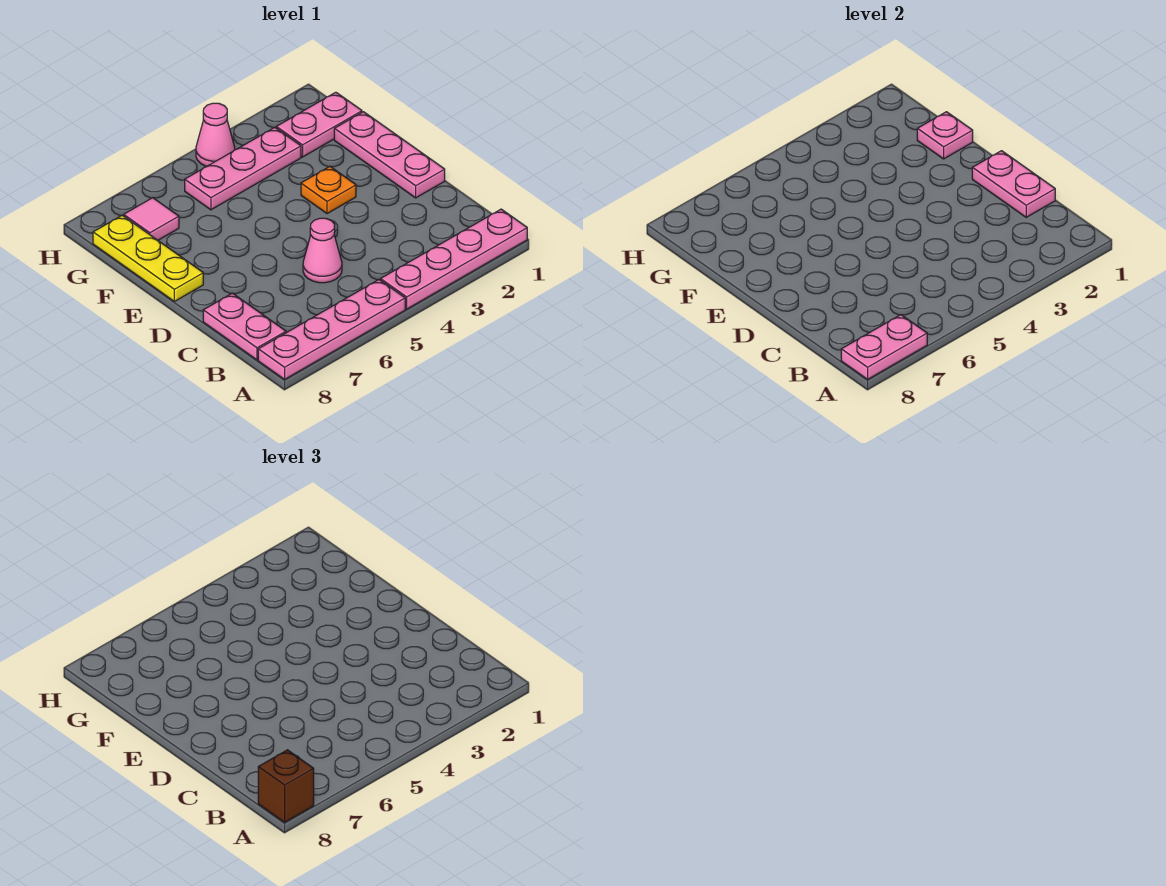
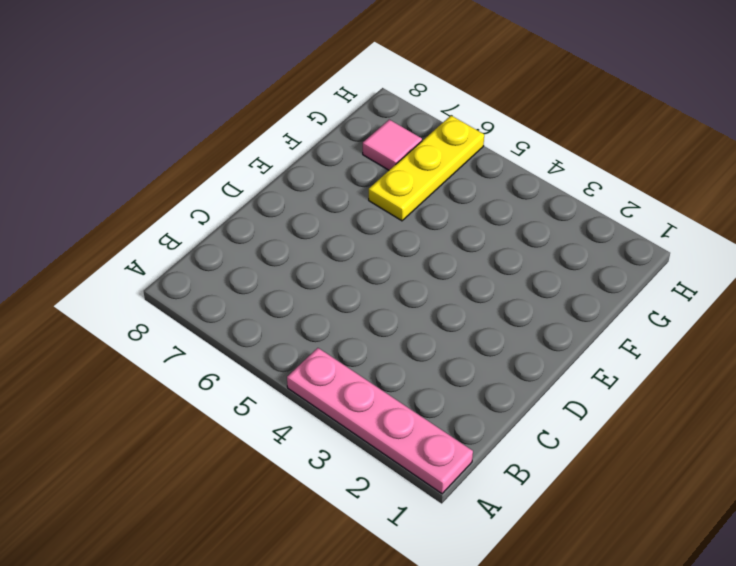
yellow plate F6:H6 level 1 -> yellow plate E8:G8 level 1
none -> pink plate A5:A8 level 1
none -> pink plate B8:C8 level 1
none -> pink cone C5 level 1

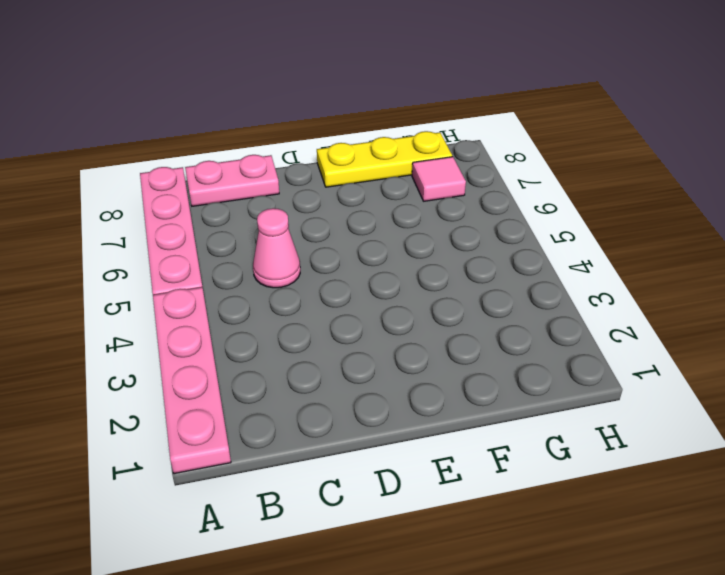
none -> pink plate D1:F1 level 1
none -> orange plate E3 level 1
none -> pink plate G1:G2 level 1

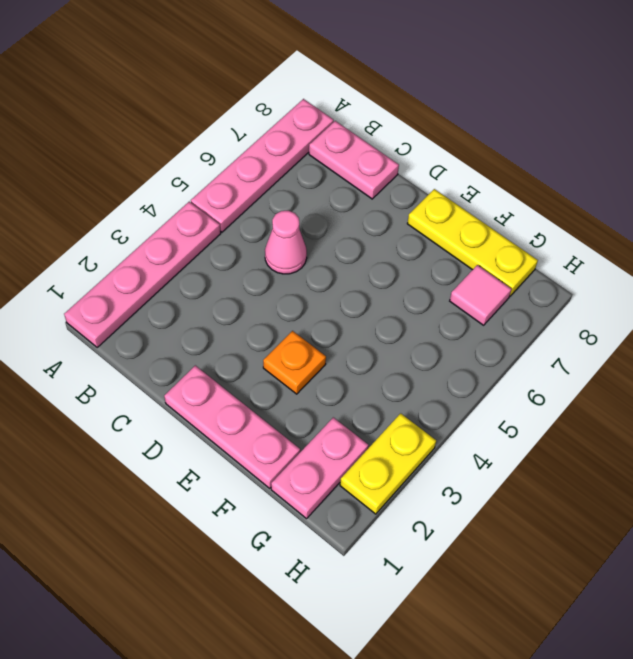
yellow plate H2:H3 level 1 -> none
none -> pink plate G3:G5 level 1
none -> pink cone H4 level 1
none -> pink plate A7:A8 level 2

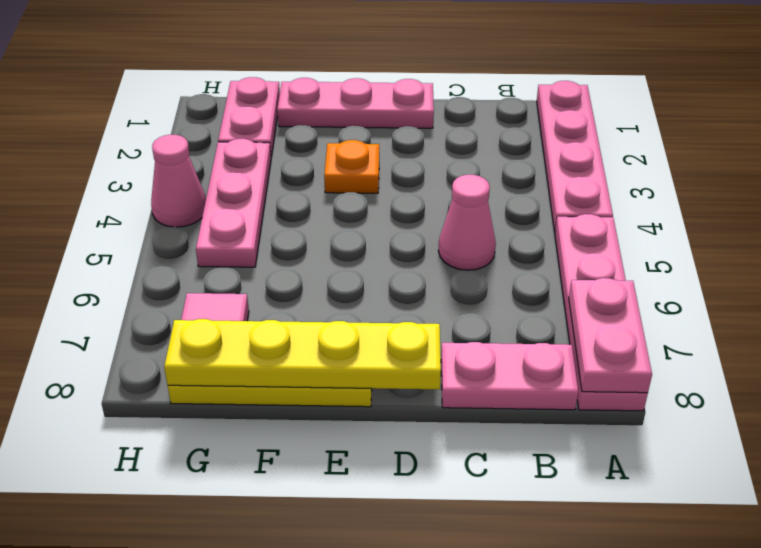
yellow plate D8:G8 level 2 -> none
none -> pink plate C1:D1 level 2
none -> pink plate F1 level 2
none -> brown brick A8 level 3

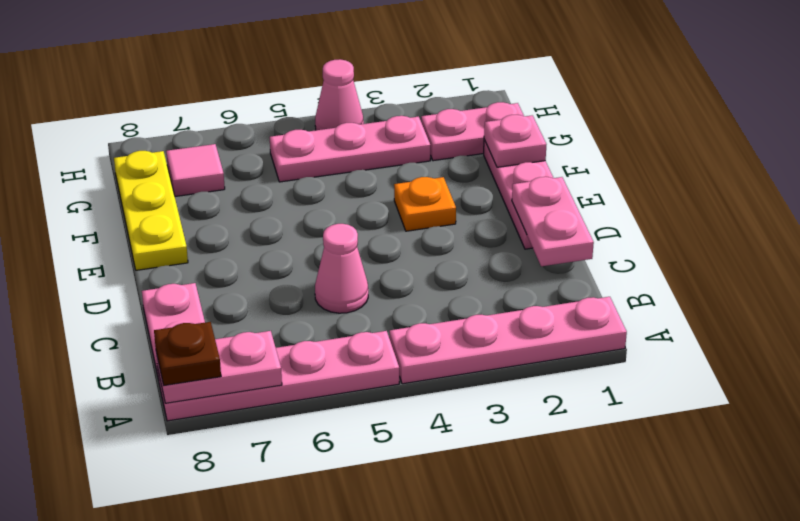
brown plate A8 level 3 -> brown brick A8 level 3

